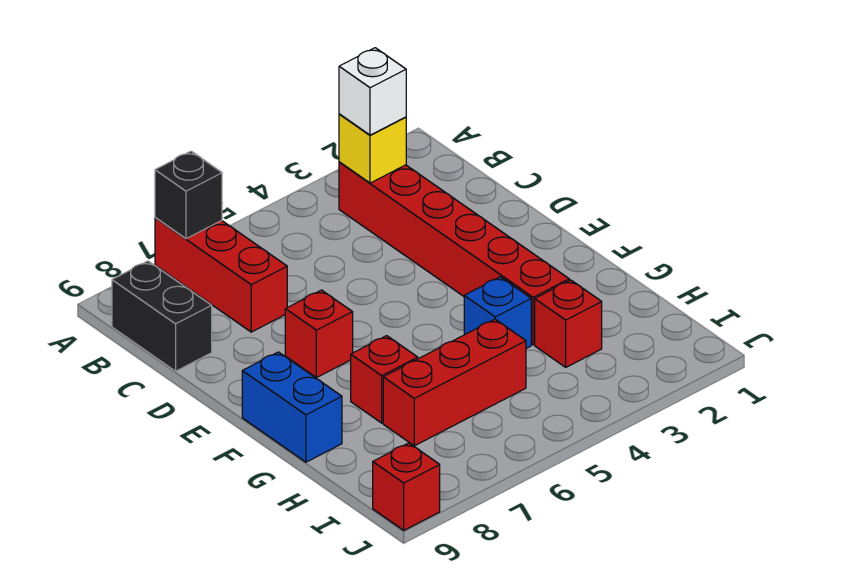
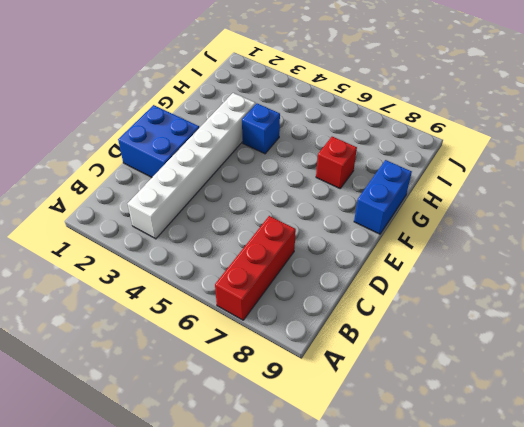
white brick B3:G3 level 1 -> red brick B3:G3 level 1
blue brick D1:E2 level 1 -> none
none -> black brick B9:C9 level 1
none -> red brick E7 level 1
none -> red brick H3 level 1

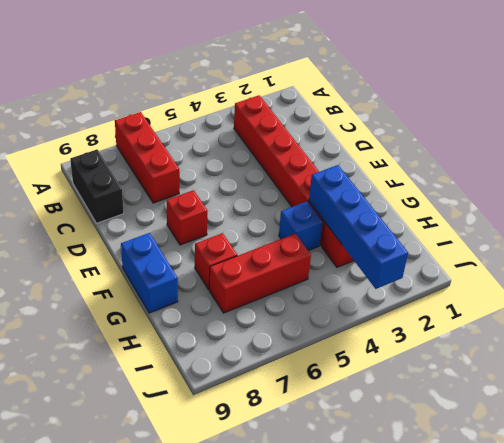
blue brick G3:J3 level 2 -> none
none -> red brick J9 level 1
none -> black brick A7 level 2
none -> yellow brick B3 level 2

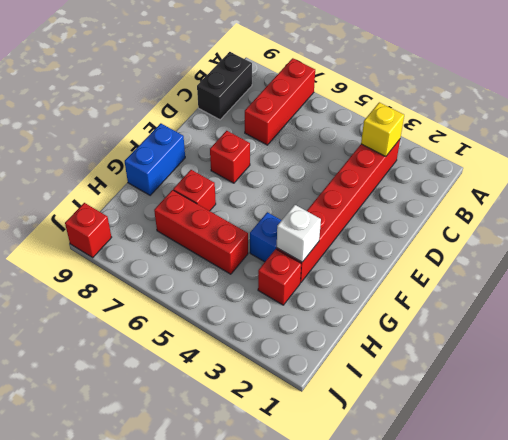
white brick G3 level 2 -> white brick B3 level 3
none -> black brick A7 level 2

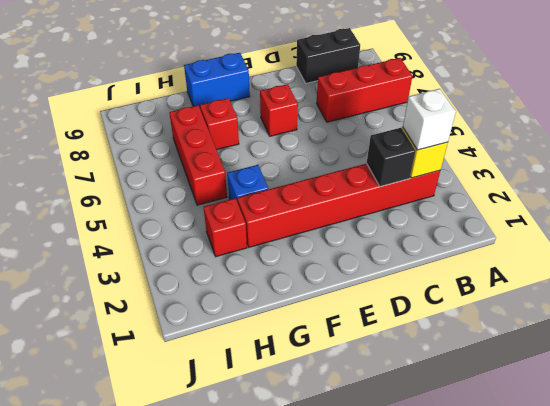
black brick C3 level 2 -> black brick A7 level 2
none -> red brick J9 level 1

